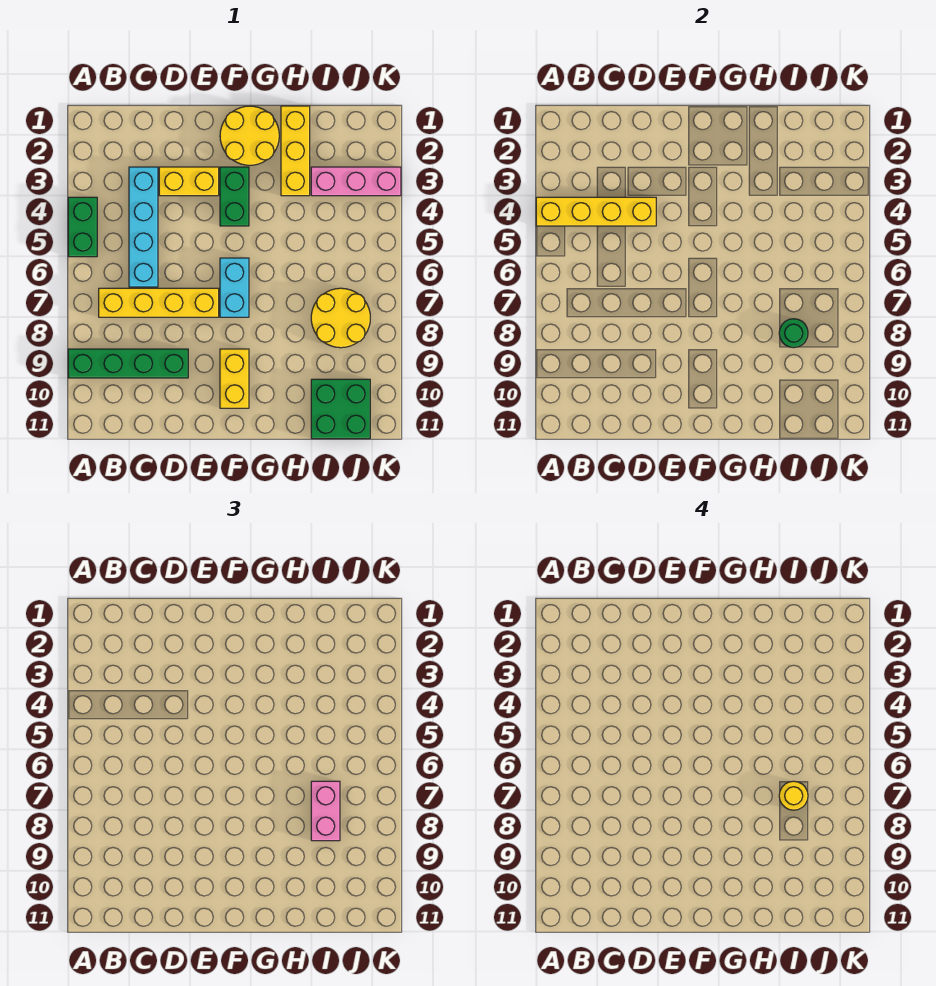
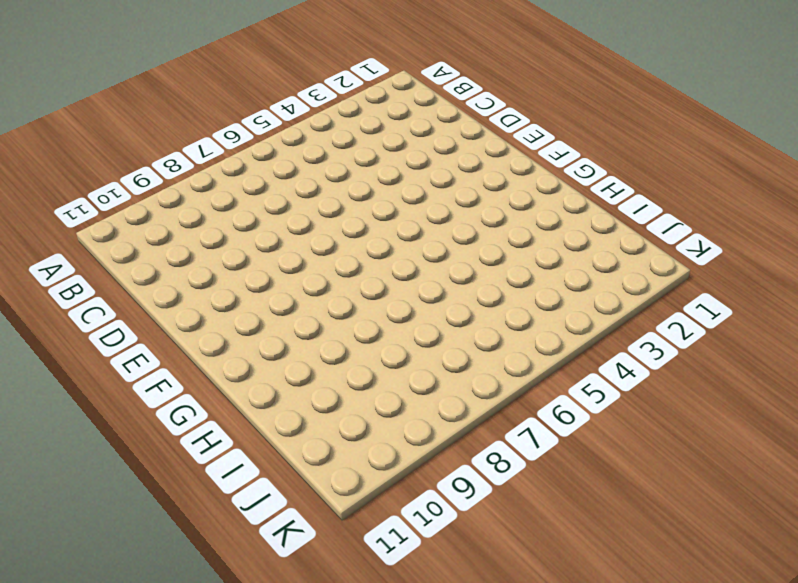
none -> green brick A4:A5 level 1
none -> green brick A9:D9 level 1
none -> yellow brick B7:E7 level 1

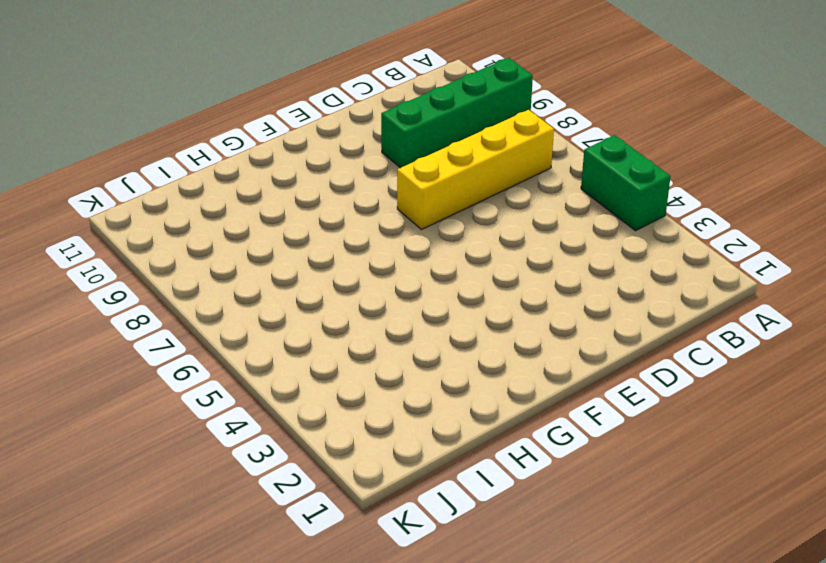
none -> cyan brick C3:C6 level 1
none -> yellow brick D3:E3 level 1
none -> yellow round brick F1:G2 level 1

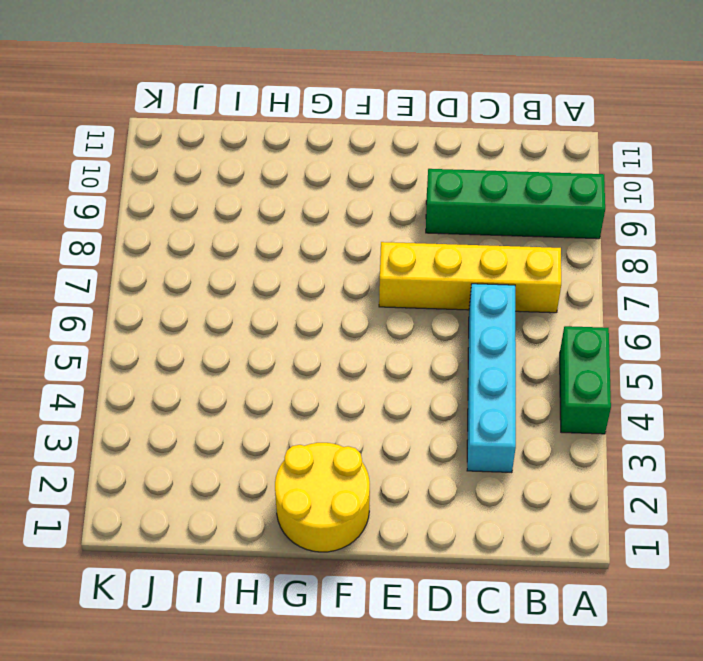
none -> yellow brick D3:E3 level 1
none -> green brick F3:F4 level 1
none -> cyan brick F6:F7 level 1

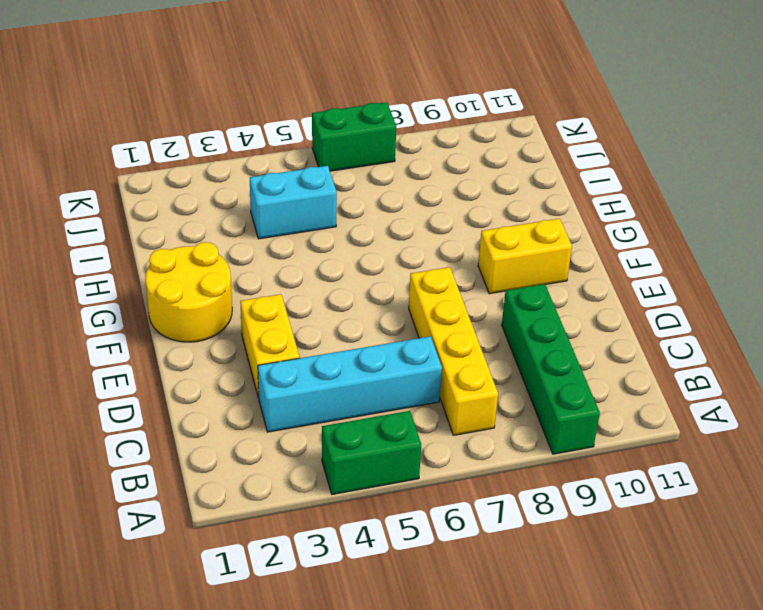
cyan brick I4:I5 level 1 -> cyan brick F6:F7 level 1
green brick K6:K7 level 1 -> green brick F3:F4 level 1
none -> yellow brick H1:H3 level 1
none -> pink brick I3:K3 level 1
none -> yellow round brick I7:J8 level 1

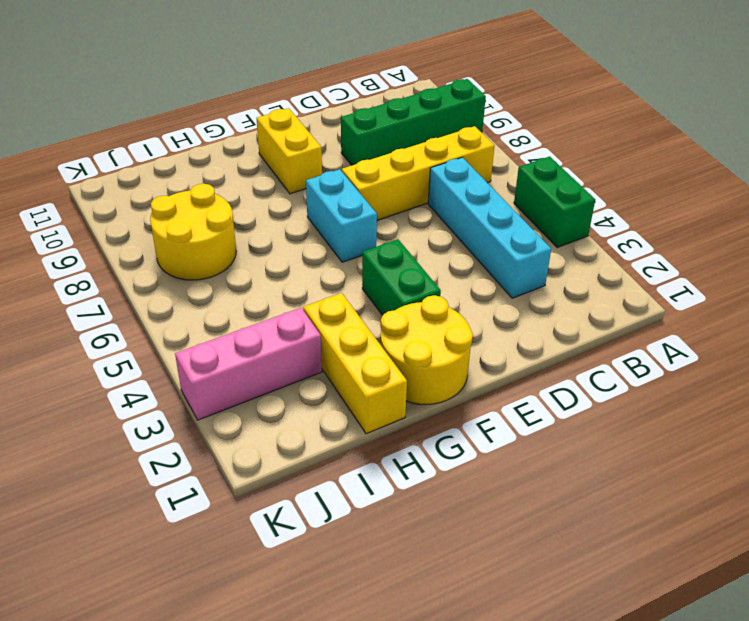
none -> yellow brick D3:E3 level 1
none -> green brick I10:J11 level 1
none -> yellow brick A4:D4 level 2

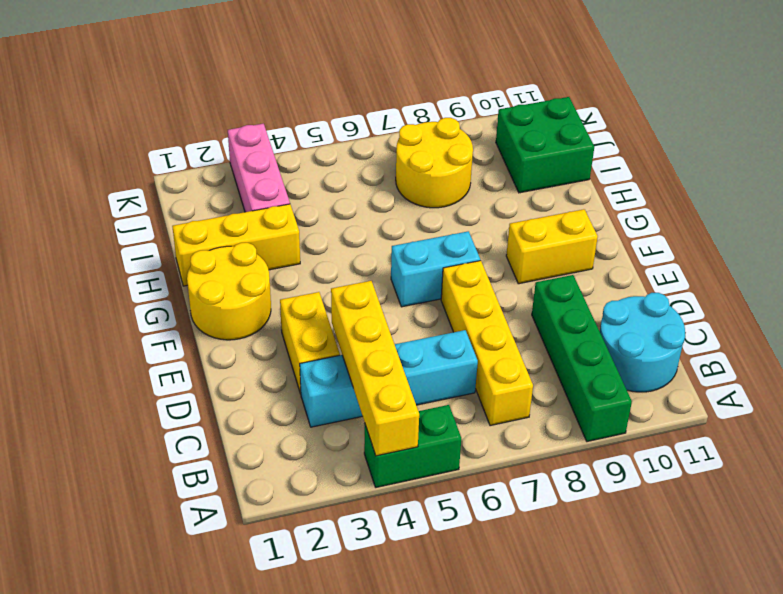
cyan round brick B10:C11 level 1 -> none
none -> green brick F3:F4 level 1
none -> green round brick I8 level 2
none -> pink brick I7:I8 level 3

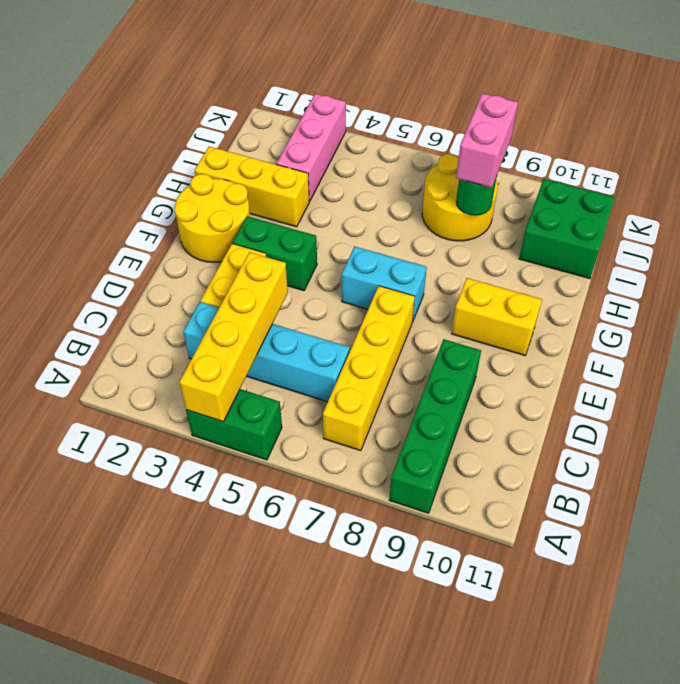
pink brick I8:J8 level 3 -> pink brick I7:I8 level 3
none -> yellow round brick I7 level 4

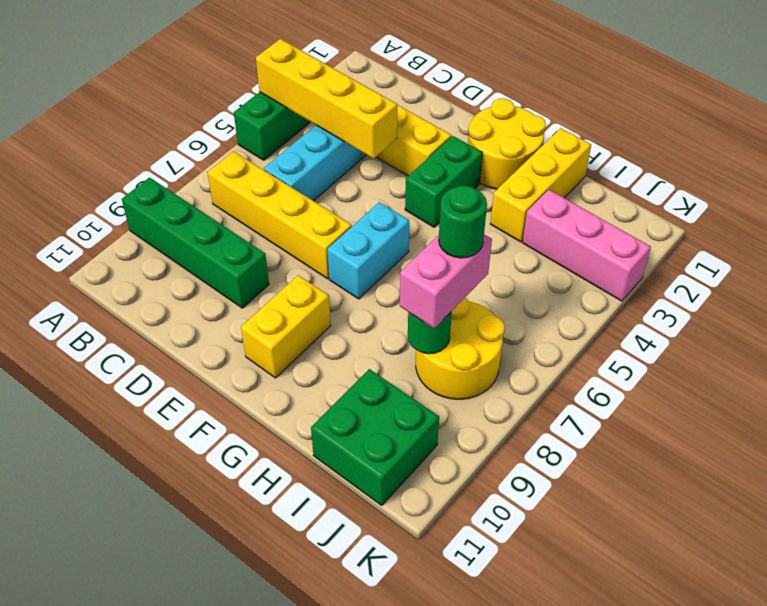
green round brick I7 level 4 -> yellow round brick I7 level 4

